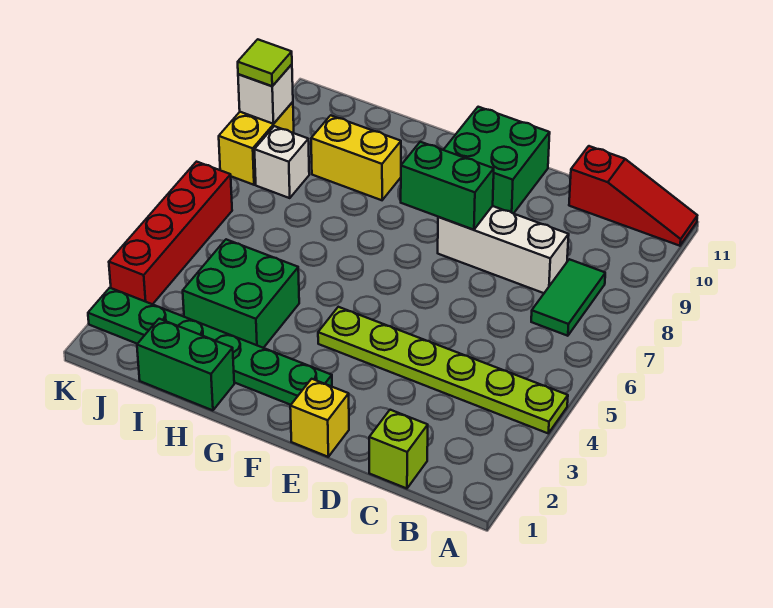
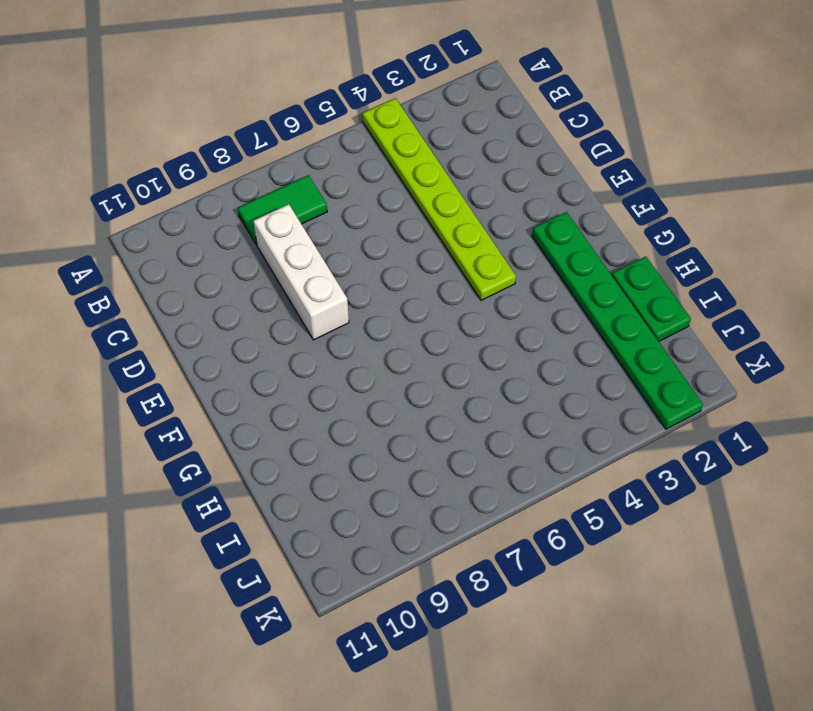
green plate H1:I1 level 1 -> green brick H1:I1 level 1
none -> red slope A11:C11 level 1 top C
none -> lime brick C1 level 1
none -> yellow brick E1 level 1

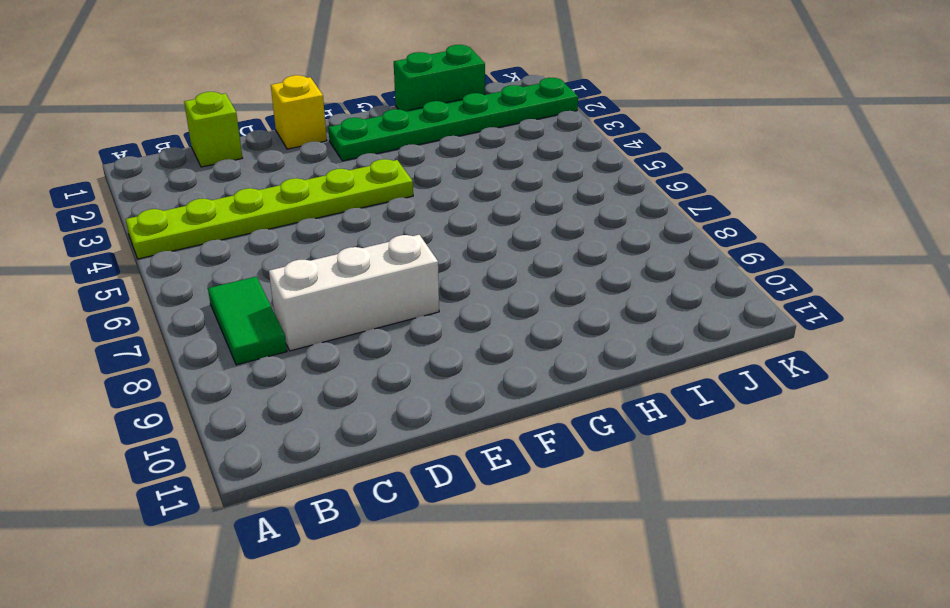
none -> red slope A11:C11 level 1 top C
none -> green brick E10:F11 level 1
none -> green brick H3:I4 level 1

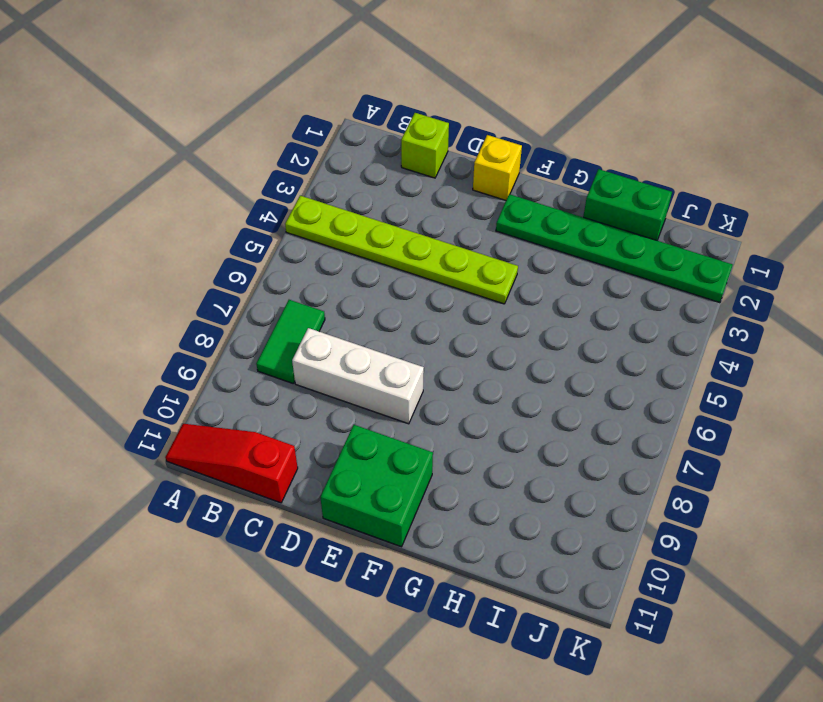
none -> green brick H3:I4 level 1
none -> yellow brick H9:I9 level 1
none -> white brick J8 level 1

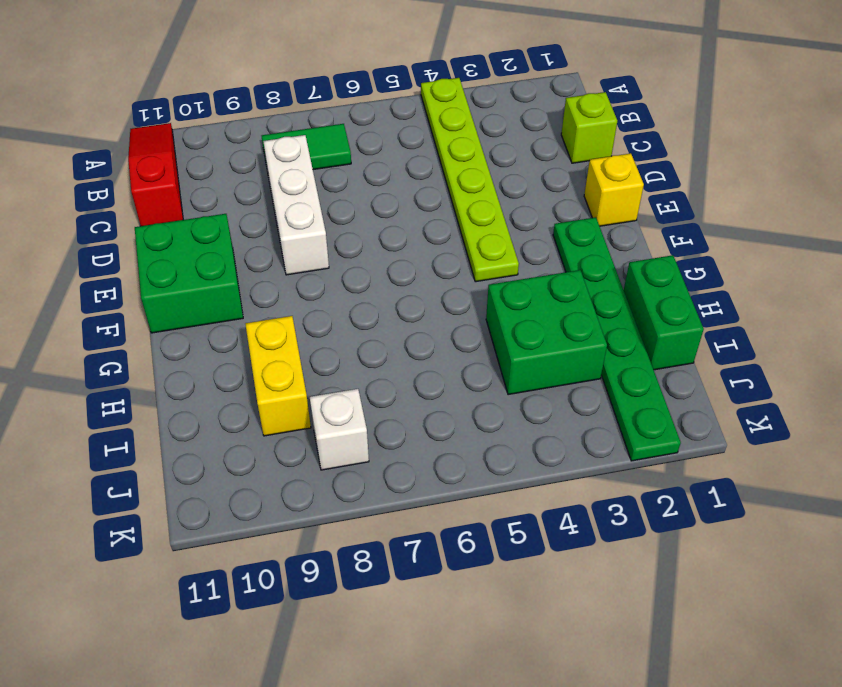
none -> red brick K3:K6 level 1
none -> yellow brick K8:K9 level 1
none -> green brick E8:F8 level 2

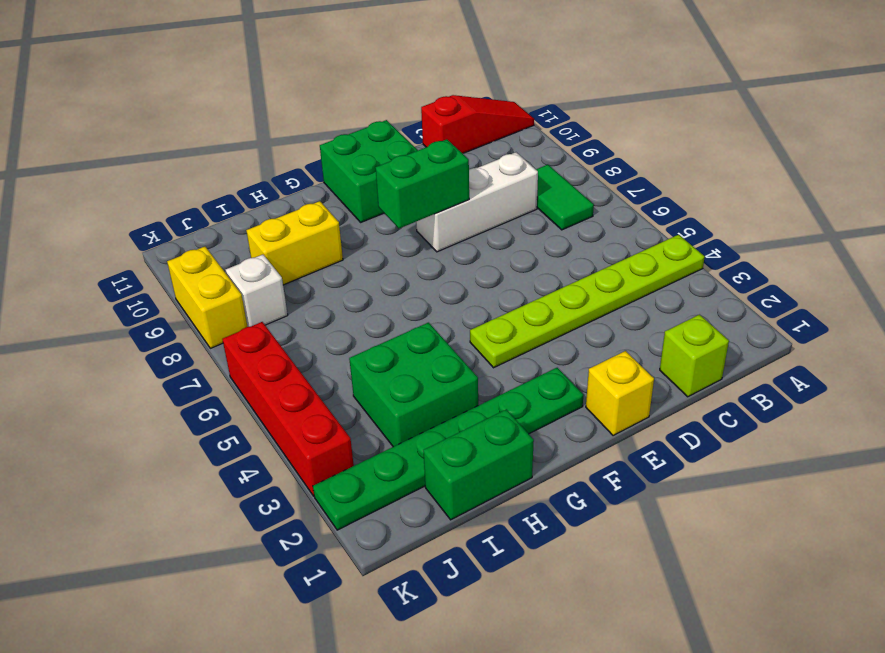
none -> white brick K9 level 2
none -> lime tile K9 level 3

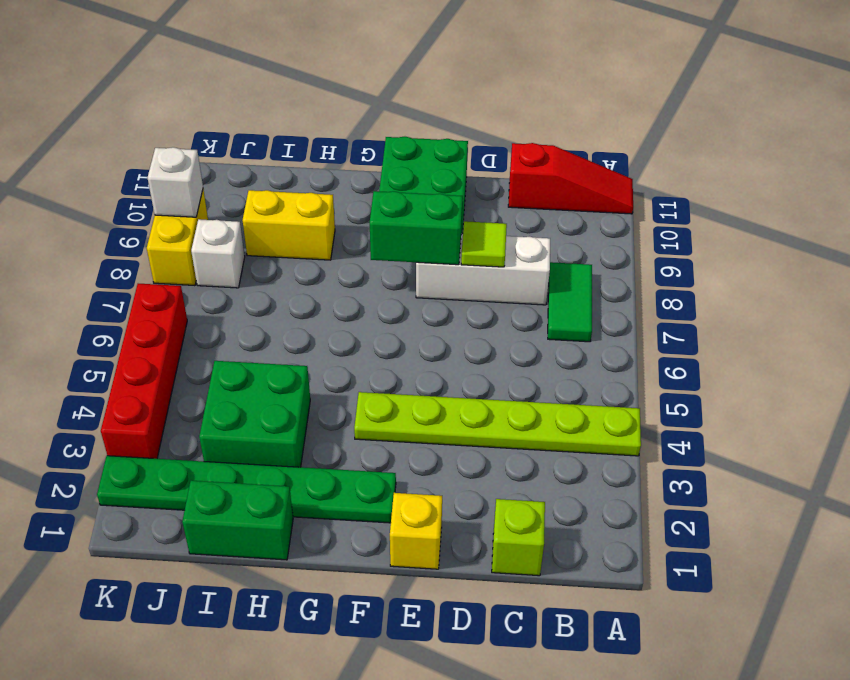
lime tile D8 level 2 -> lime tile K9 level 3

